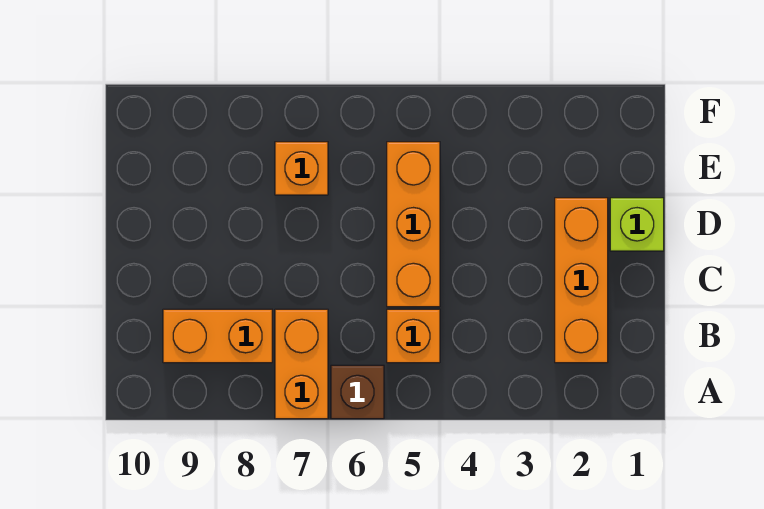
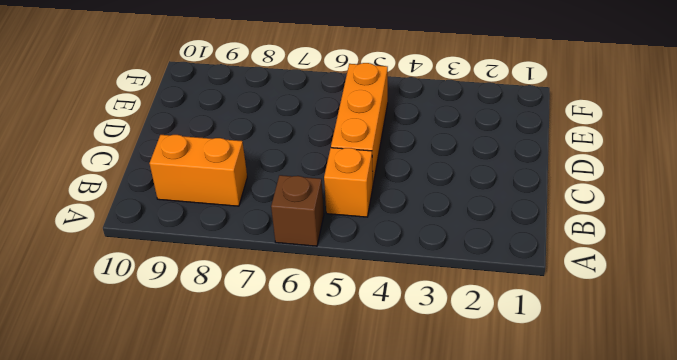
none -> orange brick A7:B7 level 1
none -> orange brick B2:D2 level 1

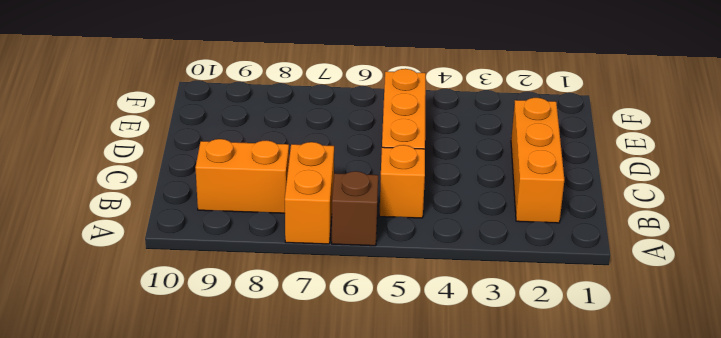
none -> lime brick D1 level 1
none -> orange brick E7 level 1

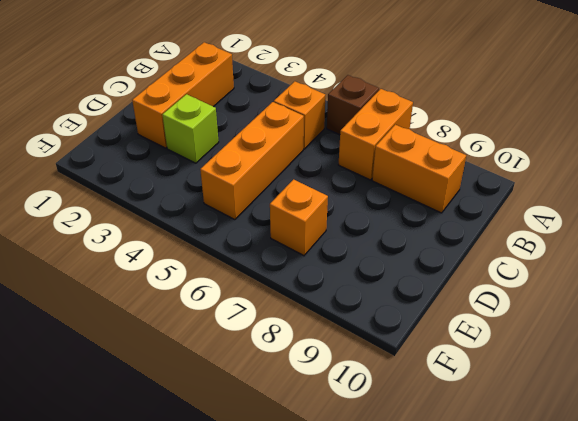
lime brick D3 level 1 -> lime brick D1 level 1

